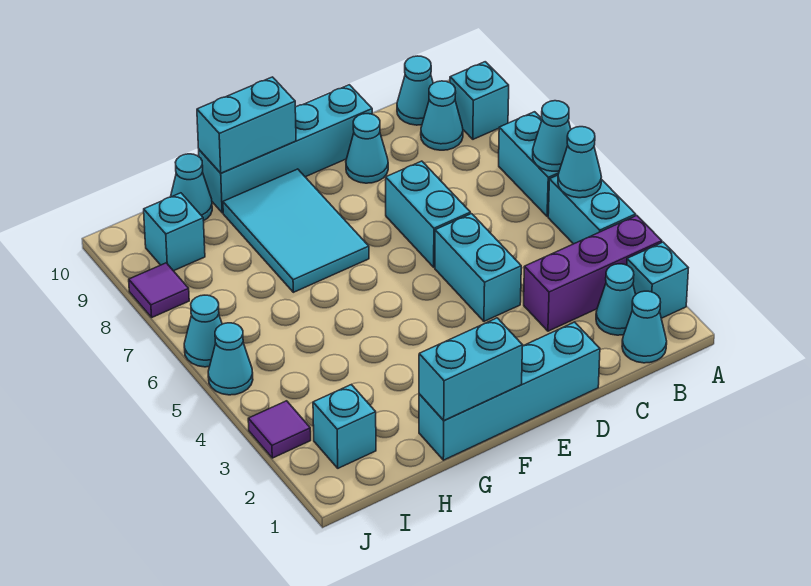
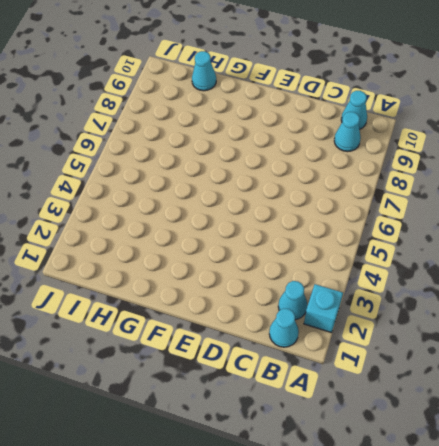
none -> purple brick A3:C3 level 1
none -> cyan brick A4:A5 level 1
none -> cyan brick A6:A7 level 1

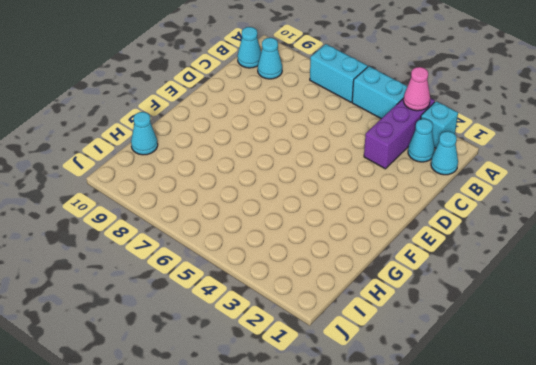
pink cone A3 level 2 -> none
none -> cyan brick A9 level 1
none -> cyan brick D1:G1 level 1
none -> cyan brick D4:D5 level 1

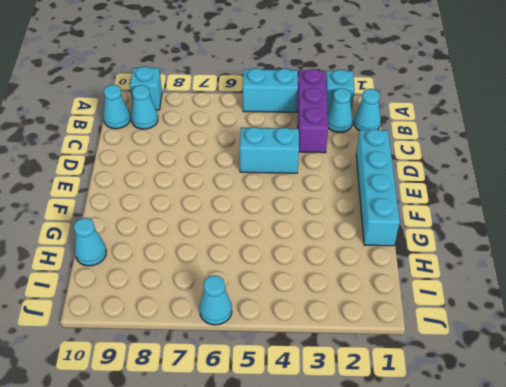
none -> cyan brick A6:A7 level 1
none -> cyan brick D6:D7 level 1
none -> cyan cone D9 level 1

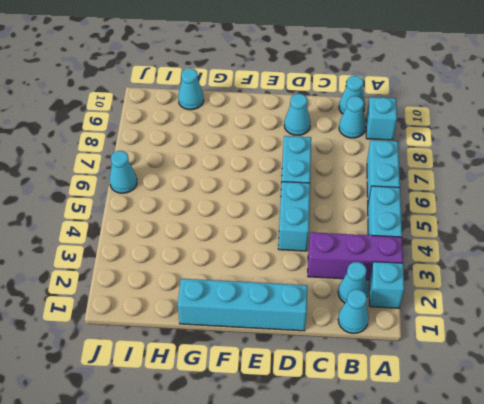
none -> cyan brick D10:G10 level 1
none -> cyan tile F7:G9 level 1
none -> cyan brick I2 level 1

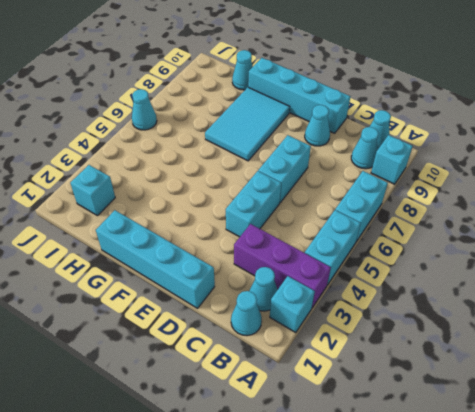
none -> cyan brick I9 level 1
none -> purple tile J3 level 1
none -> cyan cone J5 level 1

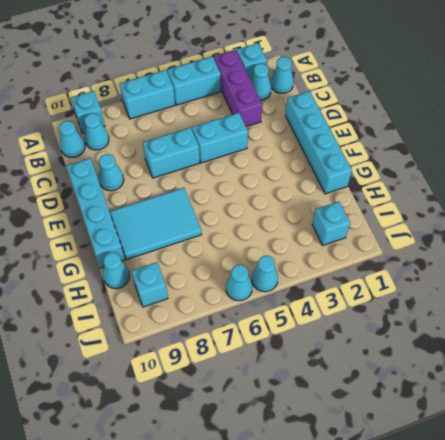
none -> purple tile J3 level 1
none -> purple tile J8 level 1
none -> cyan cone A5 level 2

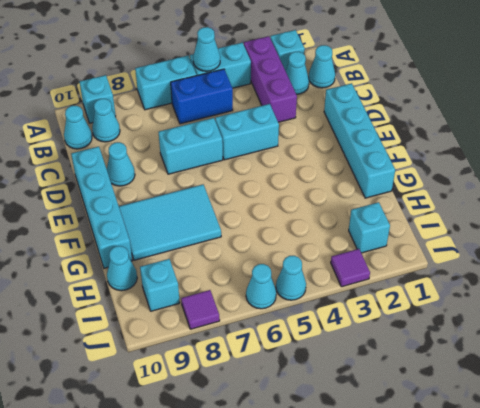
blue brick B5:B6 level 1 -> none
none -> cyan cone A6 level 2
none -> cyan brick F1:G1 level 2
none -> cyan brick F10:G10 level 2

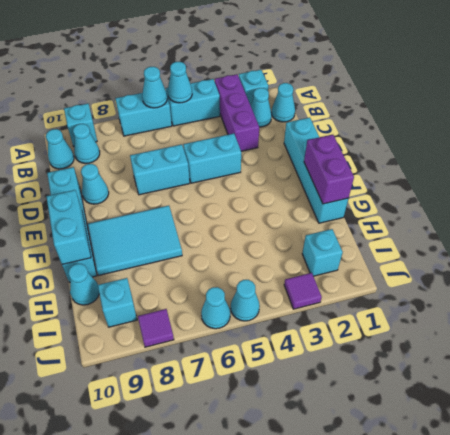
purple brick F1:G1 level 2 -> cyan brick F1:G1 level 2

